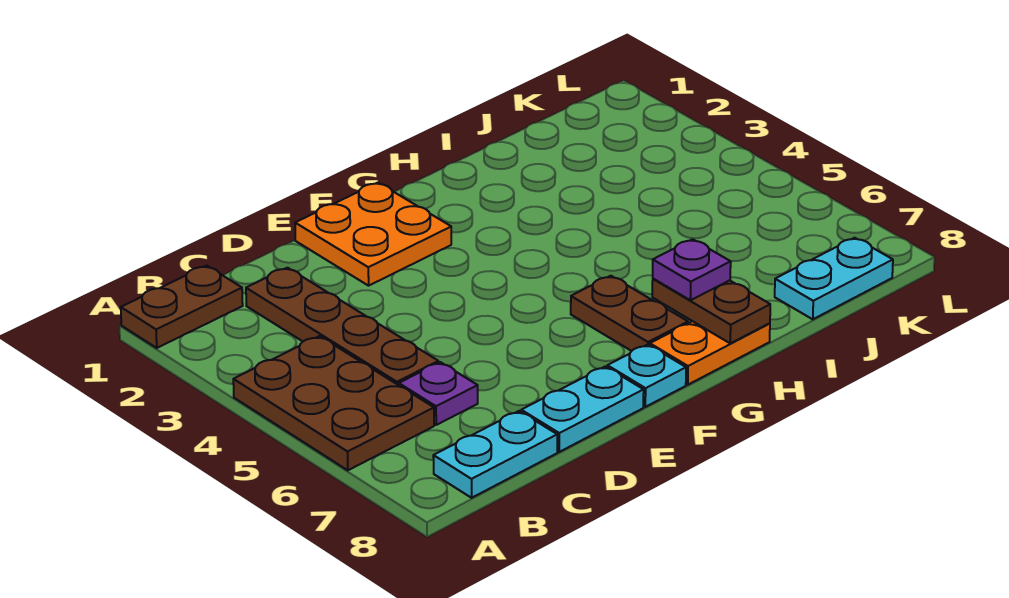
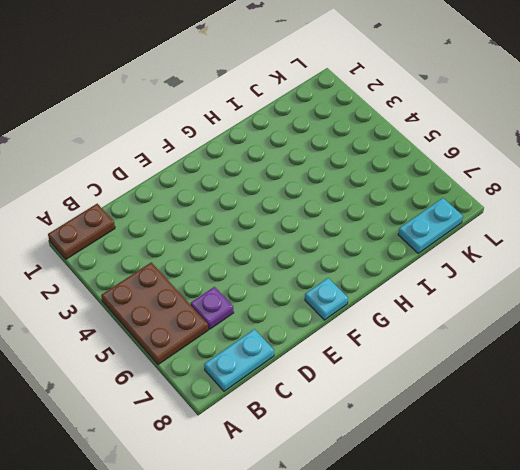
none -> brown plate C2:C5 level 1
none -> cyan plate D8:E8 level 1
none -> orange plate E1:F2 level 1

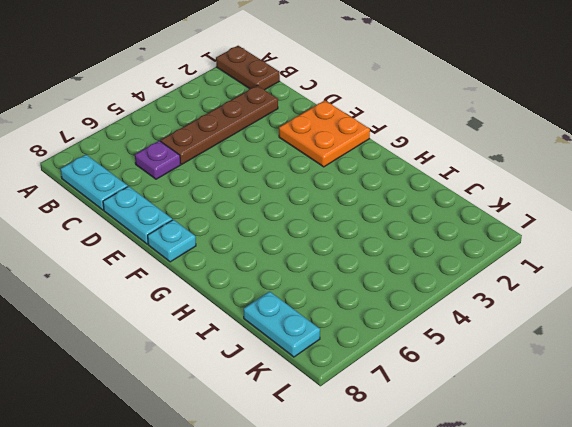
none -> brown plate A4:B6 level 1
none -> brown plate G6:G7 level 1
none -> orange plate G8:H8 level 1

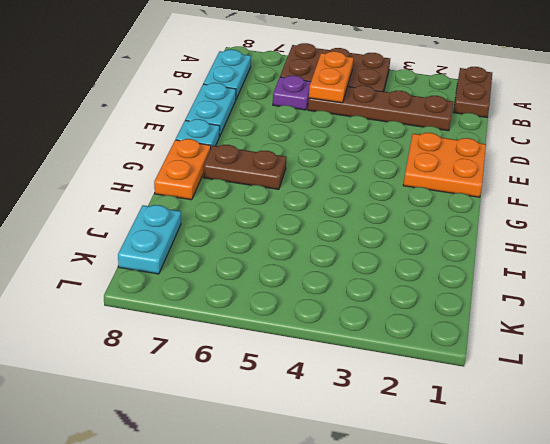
orange plate B5:C5 level 2 -> none
none -> brown plate H7:H8 level 2
none -> purple plate H7 level 3

